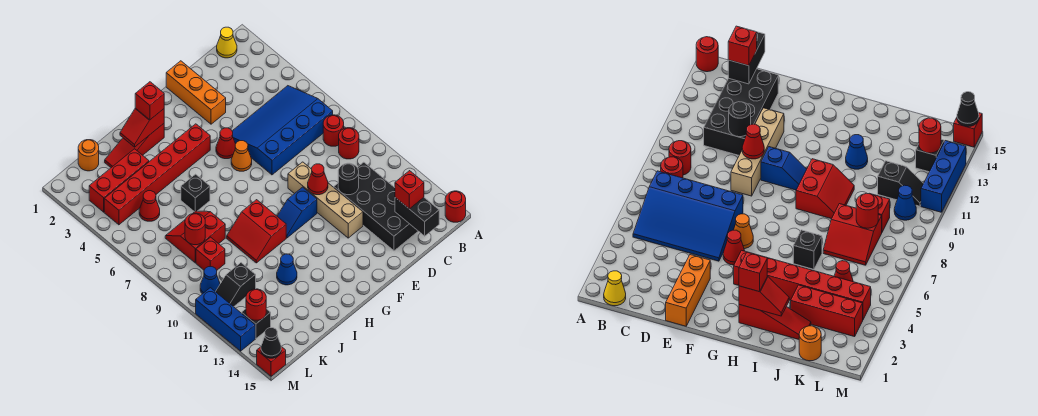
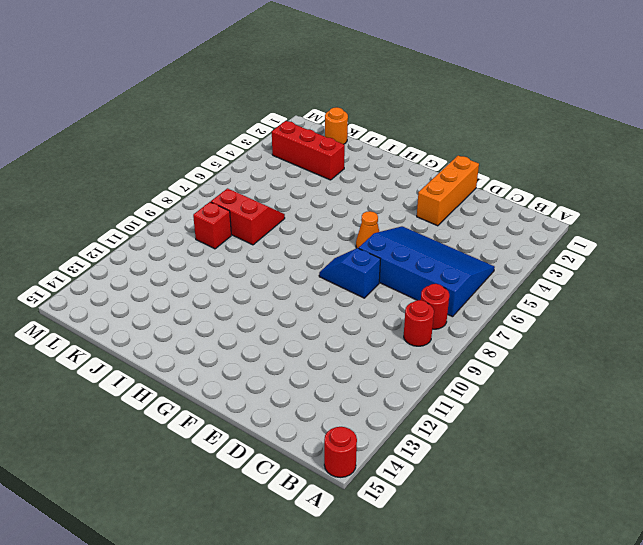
blue slope E8:F8 level 1 top E -> blue slope F10:G10 level 1 top F
none -> yellow cone B1 level 1
none -> black brick C11:D14 level 1
none -> tan brick E9:E12 level 1
none -> red cone F5 level 1

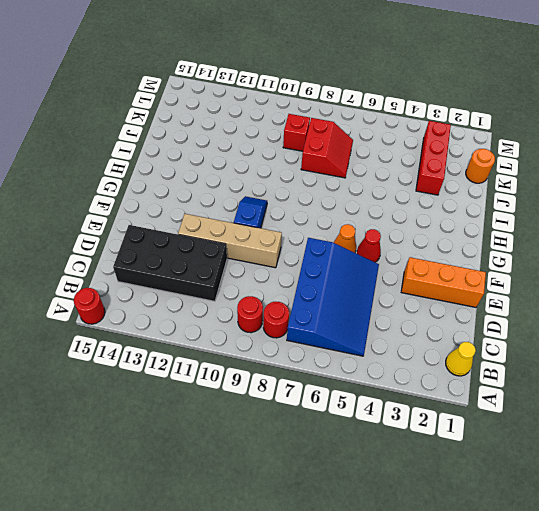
none -> red brick G4:L4 level 1
none -> red slope H2:J2 level 1 top H
none -> red slope H9:I10 level 1 top H
none -> black brick I6 level 1

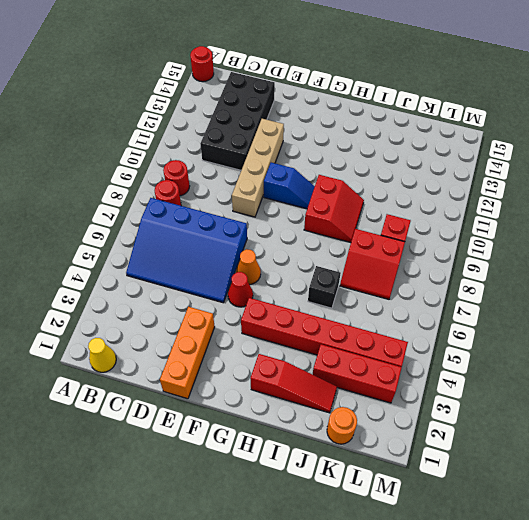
none -> blue cone I12 level 1
none -> red cone K5 level 1
none -> black slope K11:L11 level 1 top K
none -> blue cone L10 level 1

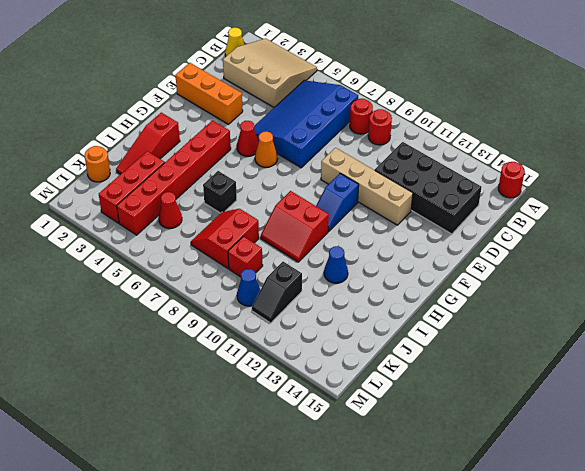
tan slope A2:C4 level 1 top C -> none
none -> black brick L13 level 1
none -> blue brick M11:M13 level 1
none -> red brick M15 level 1
none -> black brick C14:C15 level 2

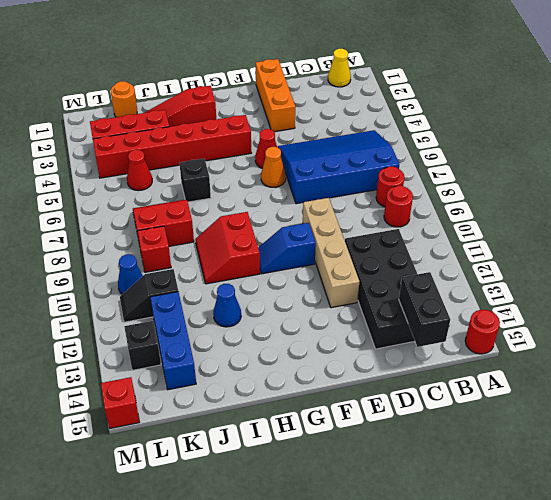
blue brick K12:K14 level 1 -> blue brick M11:M13 level 1
none -> black round brick D11 level 2
none -> red cone E10 level 2
none -> red slope H2:I2 level 2 top H
none -> red round brick K8 level 2

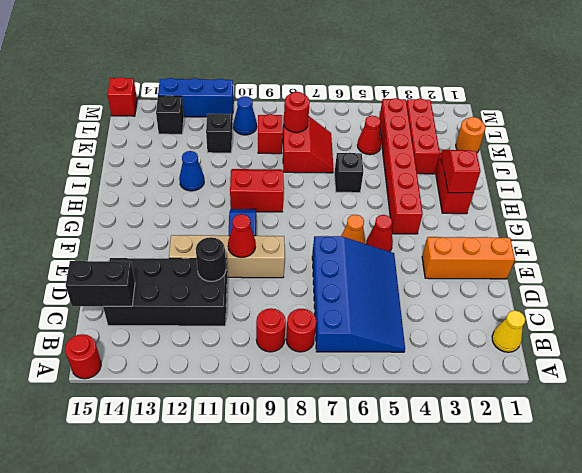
none -> red round brick L13 level 2
none -> black cone M15 level 2
none -> red brick C14 level 3
none -> red brick H2 level 3

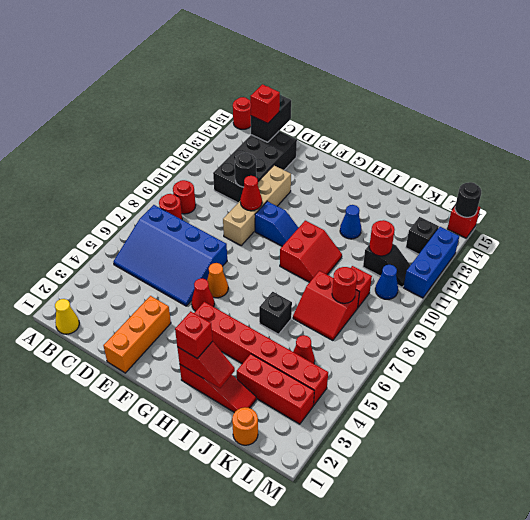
red round brick K11 level 2 -> red round brick L13 level 2
black round brick M15 level 2 -> black cone M15 level 2

